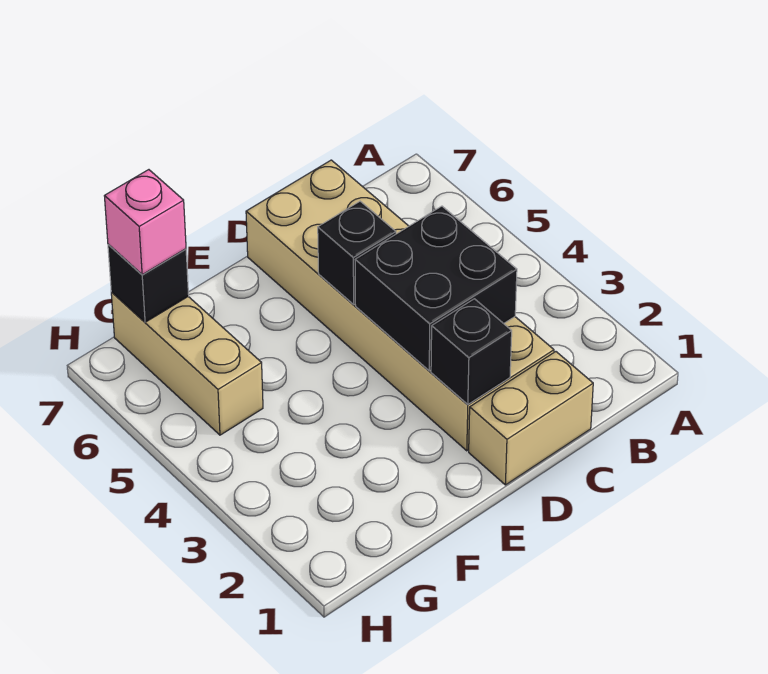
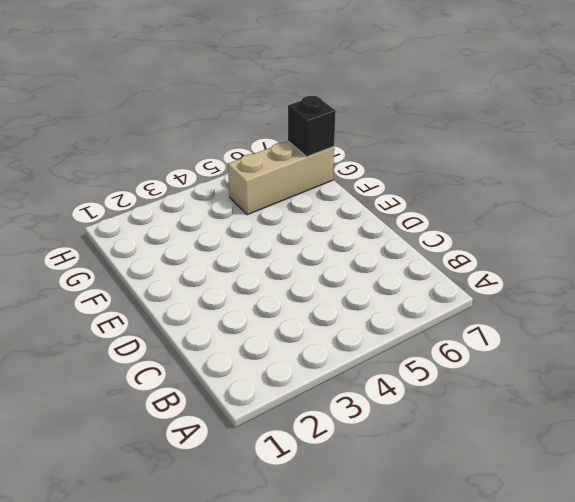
none -> tan brick C1:D1 level 1
none -> tan brick C2:D7 level 1

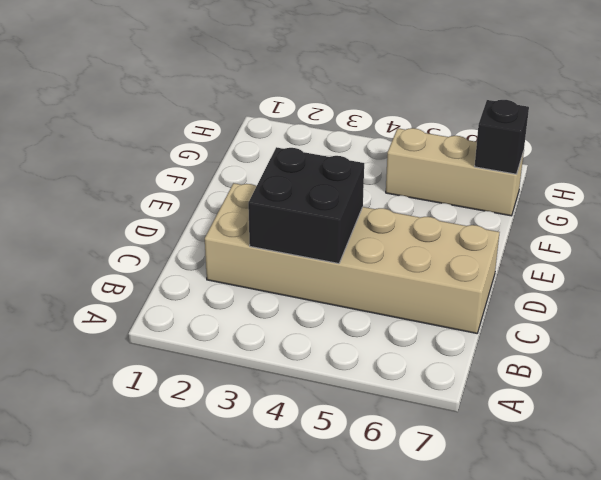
none -> tan brick C1:D1 level 1
none -> black brick D2 level 2

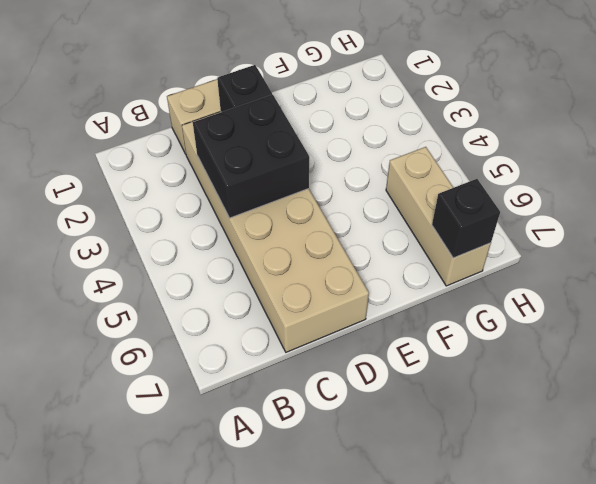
none -> black brick D5 level 2
none -> pink brick G7 level 3

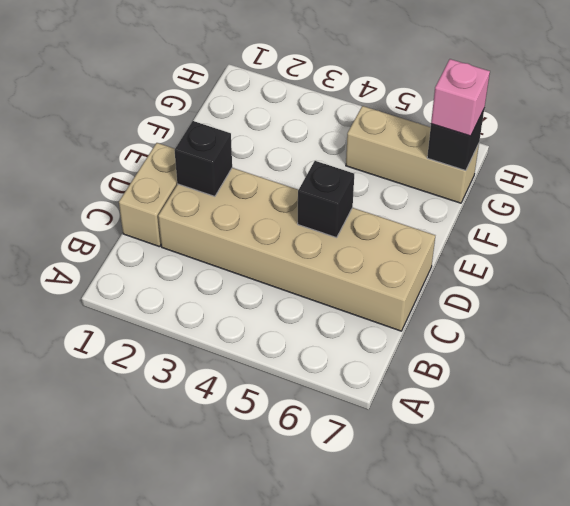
none -> black brick C3:D4 level 2

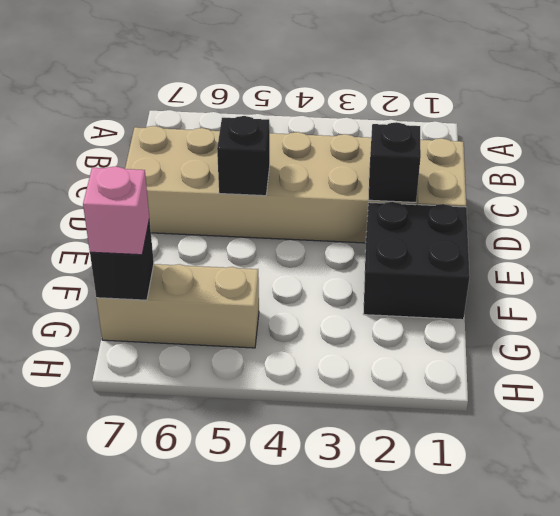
black brick E1:F2 level 1 -> black brick C3:D4 level 2

